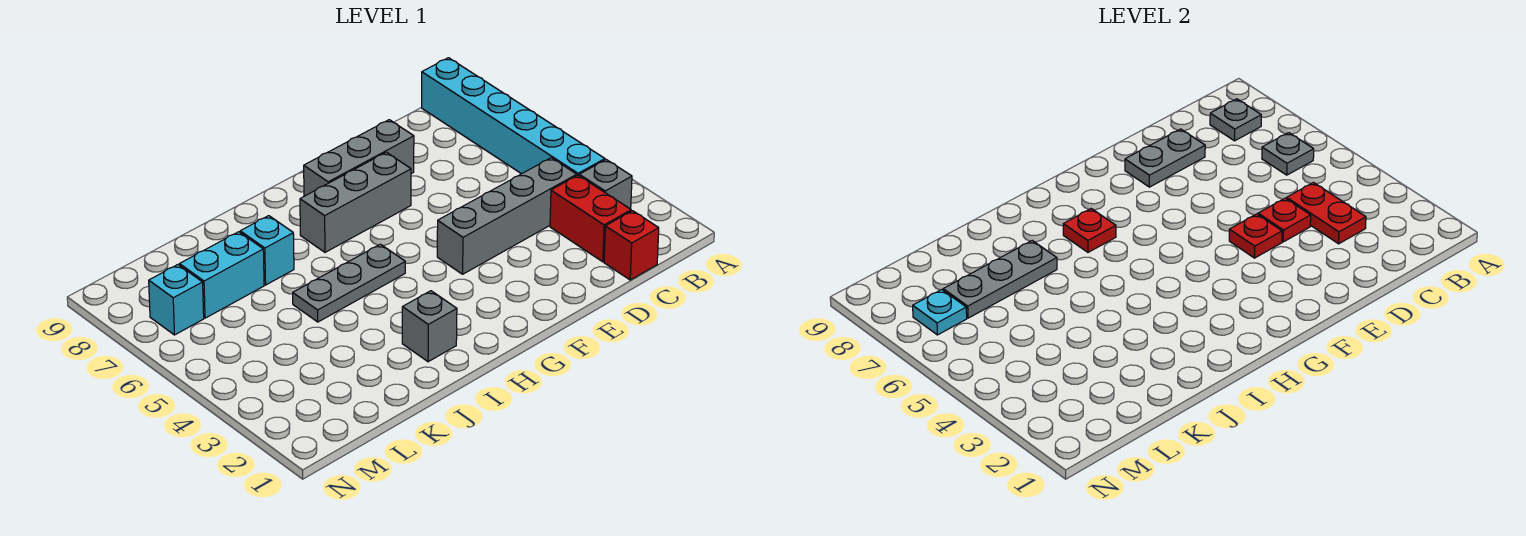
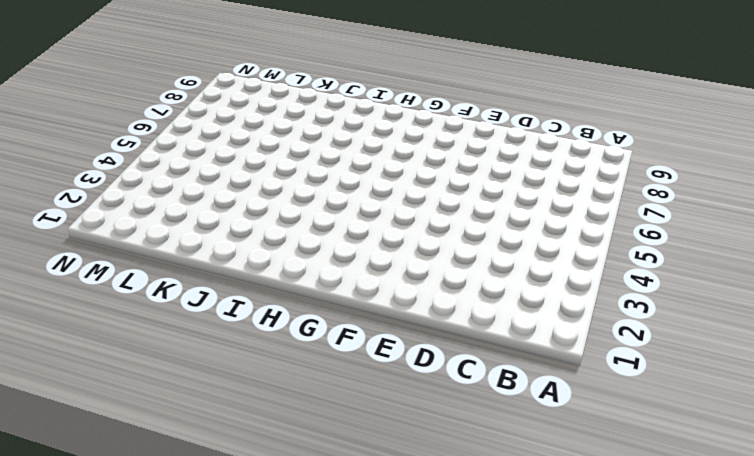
none -> grey brick B3 level 1
none -> cyan brick B4:B9 level 1
none -> red brick C1 level 1

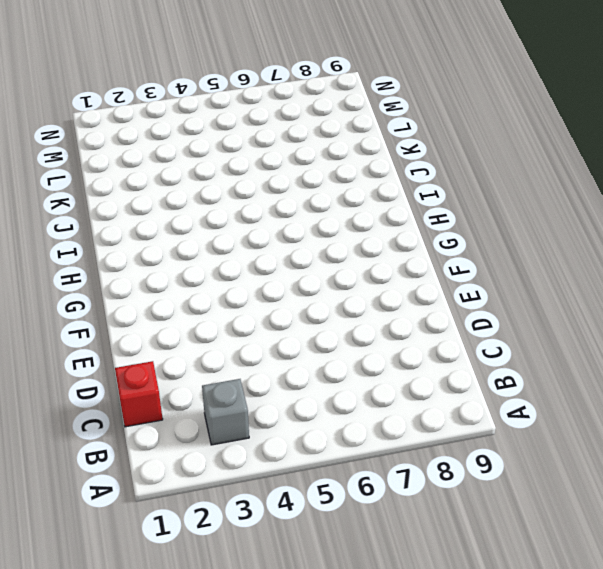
none -> cyan brick B4:B9 level 1
none -> red brick C2:C3 level 1
none -> grey brick C4:F4 level 1

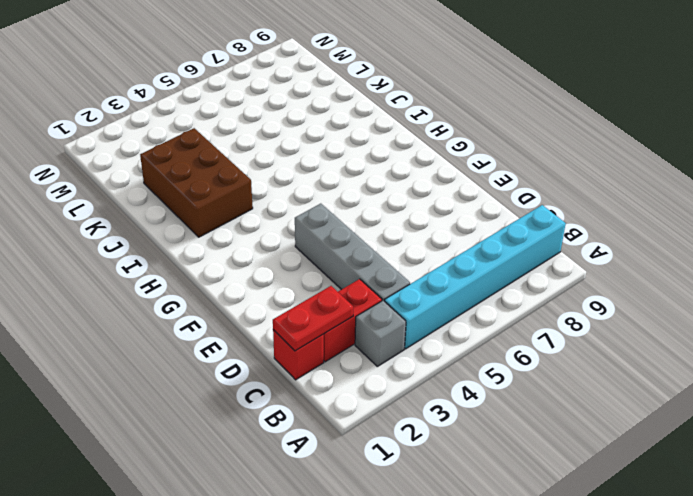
red plate C1:C2 level 2 -> red plate C3:C4 level 2
brown brick I2:K3 level 1 -> grey brick I2 level 1
none -> grey brick E8:G8 level 1
none -> grey brick F7:H7 level 1
none -> grey plate H5:J5 level 1

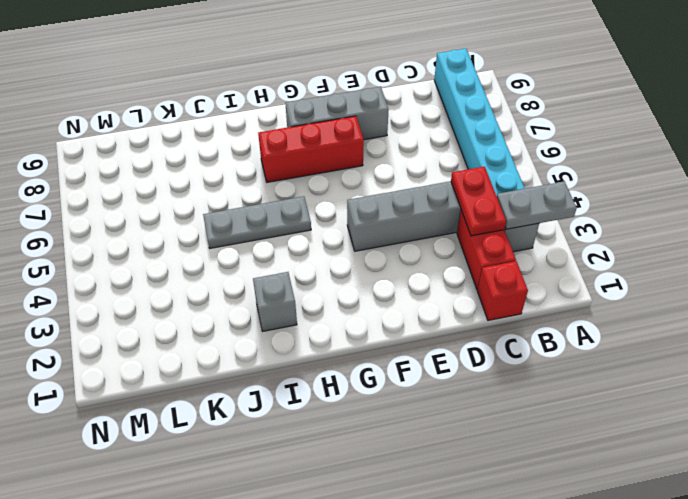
grey plate A3:B3 level 2 -> grey plate D8:E8 level 2
red brick F7:H7 level 1 -> grey brick F7:H7 level 1
none -> cyan brick J7 level 1
none -> cyan brick K7:L7 level 1
none -> cyan brick M7 level 1

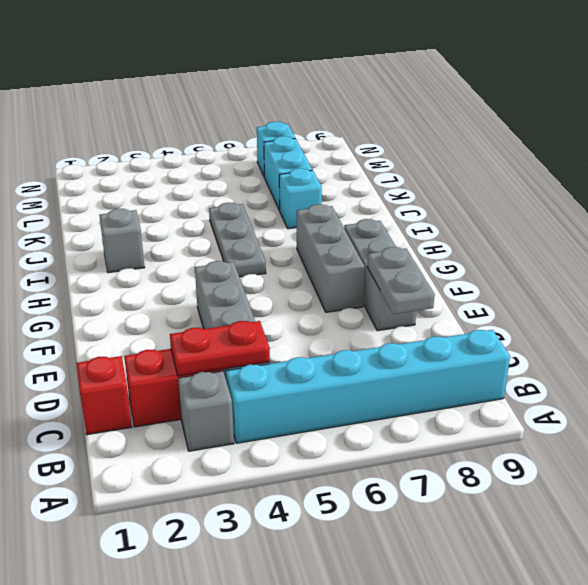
none -> grey plate B6 level 2
none -> grey plate B8 level 2
none -> red plate D4 level 2

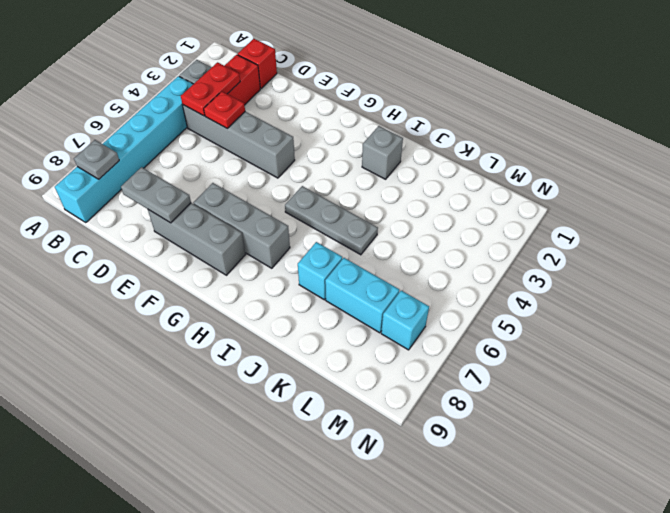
none -> grey plate B6 level 2
none -> red plate E4 level 2
none -> red plate H7 level 2

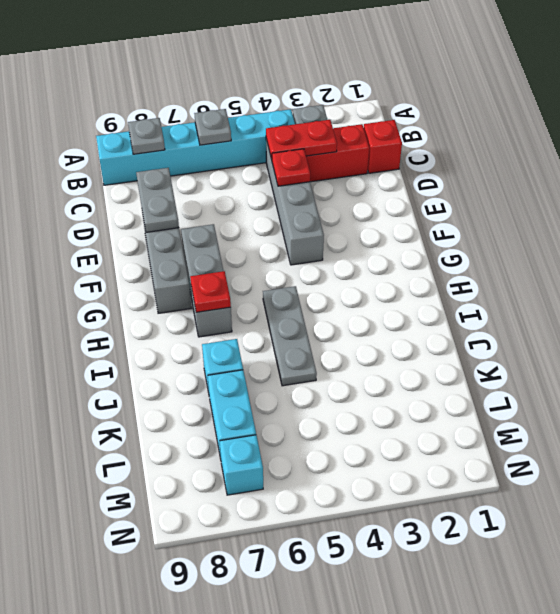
none -> grey brick I2 level 1
none -> red plate E4 level 2
none -> grey plate J7:L7 level 2

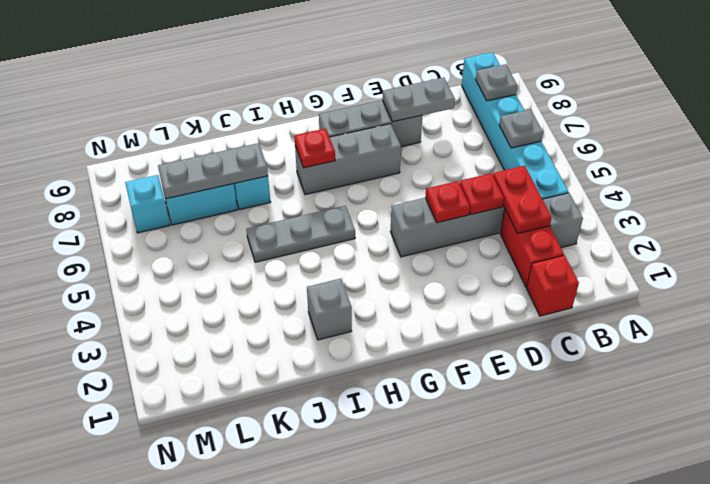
none -> cyan plate M7 level 2

